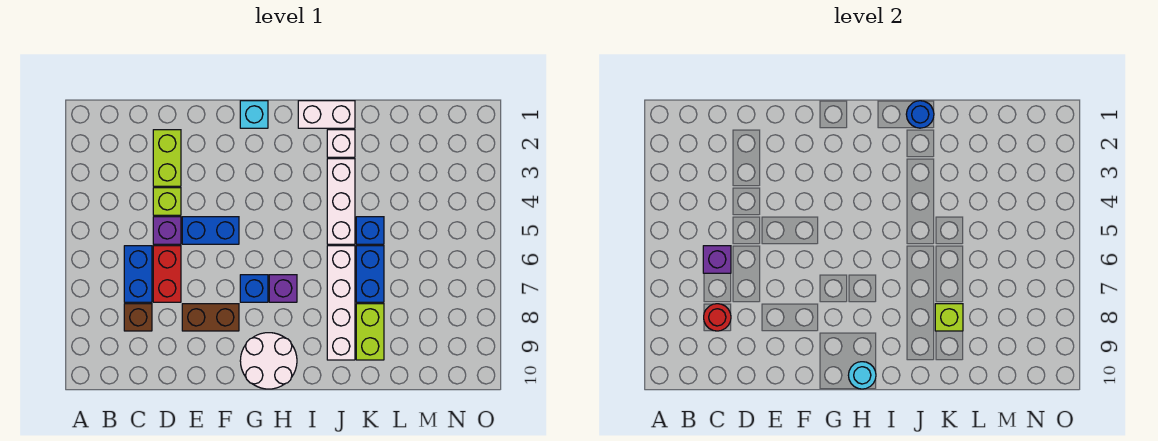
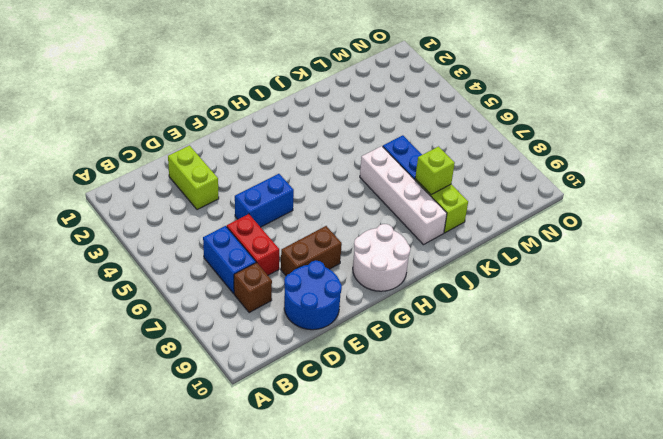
blue round brick D9:E10 level 1 -> none
none -> lime brick D4 level 1
none -> purple brick D5 level 1
none -> cyan brick G1 level 1

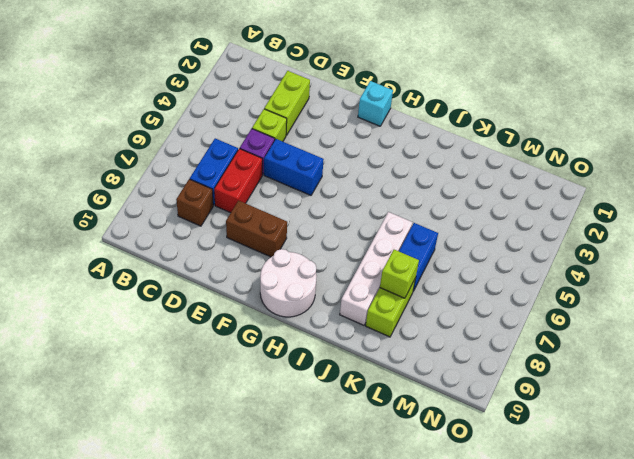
none -> blue brick G7 level 1
none -> purple brick H7 level 1
none -> white brick I1:J1 level 1

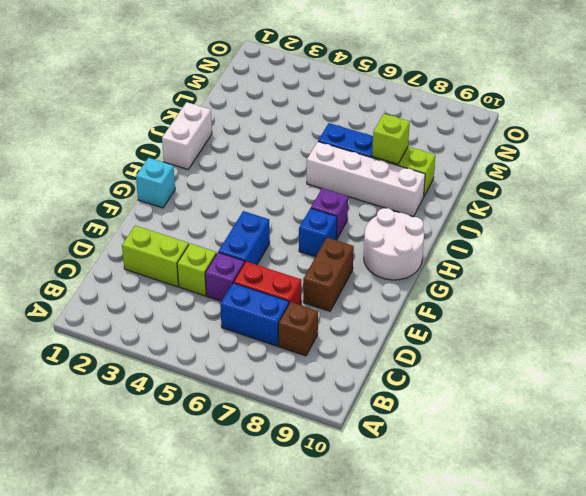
none -> white brick J2 level 1
none -> white brick J3:J5 level 1
none -> blue brick K5 level 1

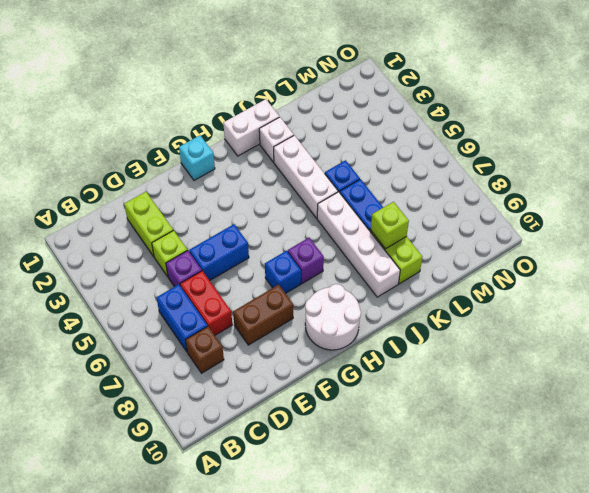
none -> purple brick C6 level 2
none -> red round brick C8 level 2
none -> cyan round brick H10 level 2

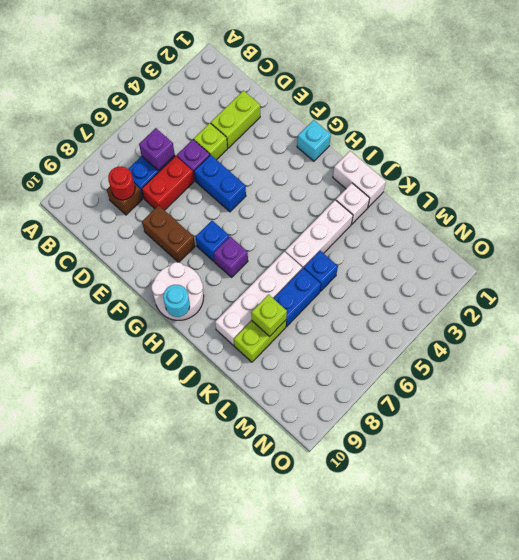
none -> blue round brick J1 level 2

